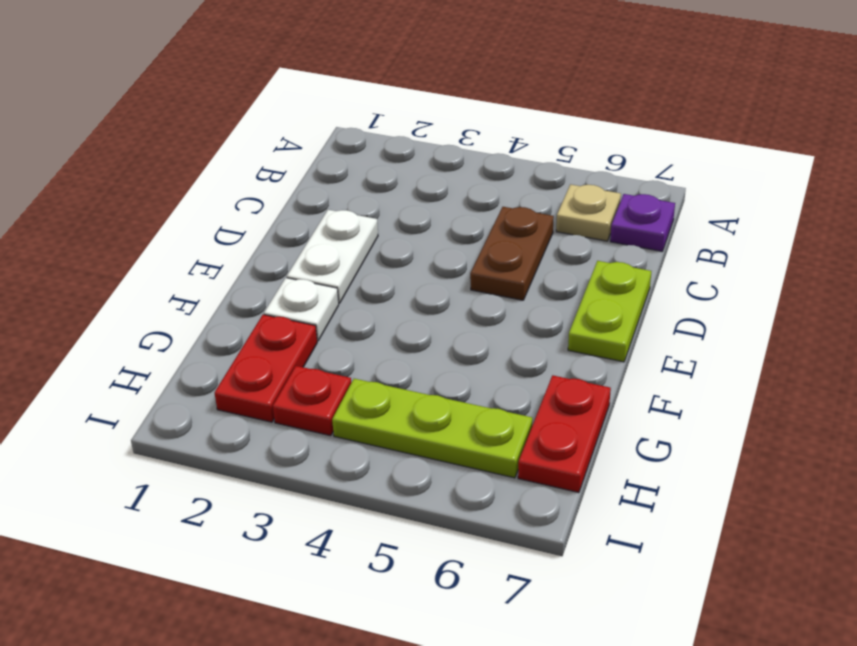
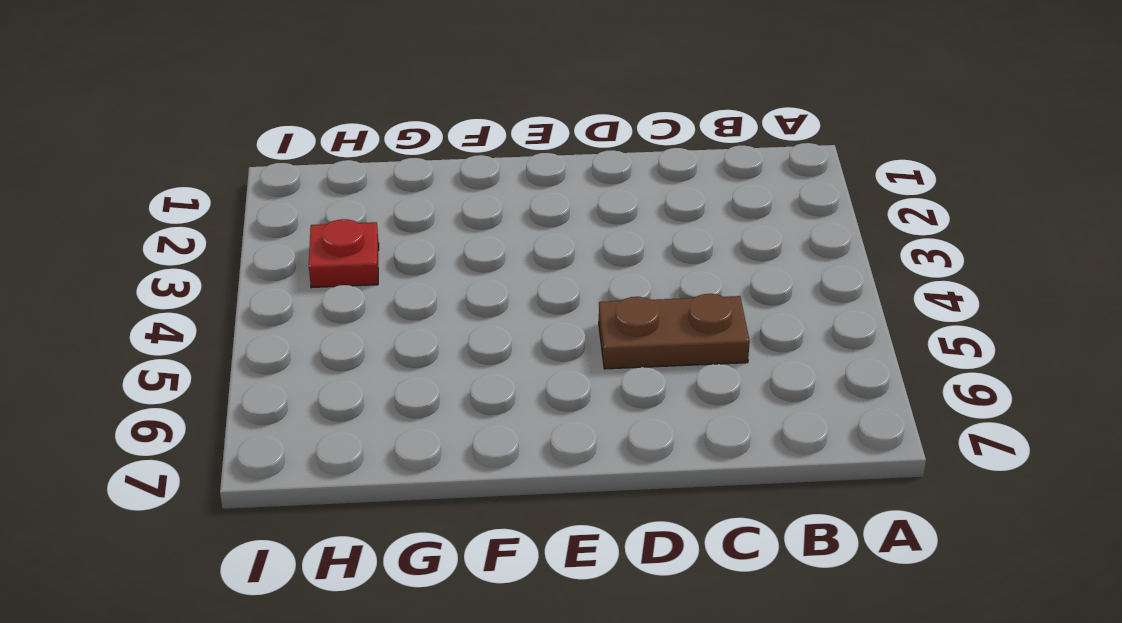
none -> tan plate B6 level 1
none -> purple plate B7 level 1

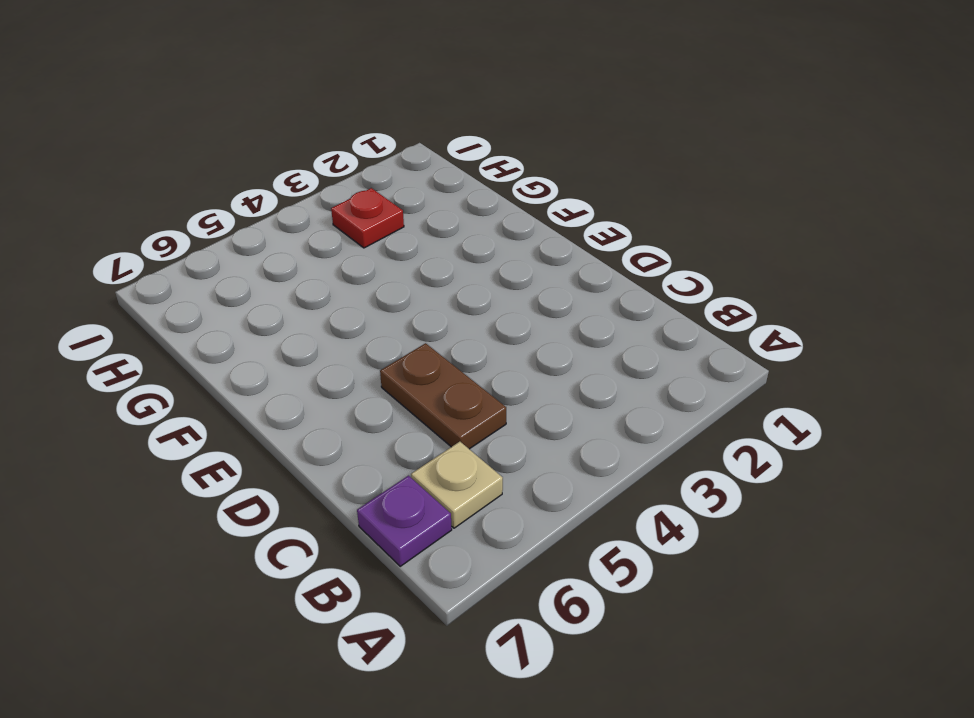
none -> white plate D2:E2 level 1
none -> lime plate D7:E7 level 1

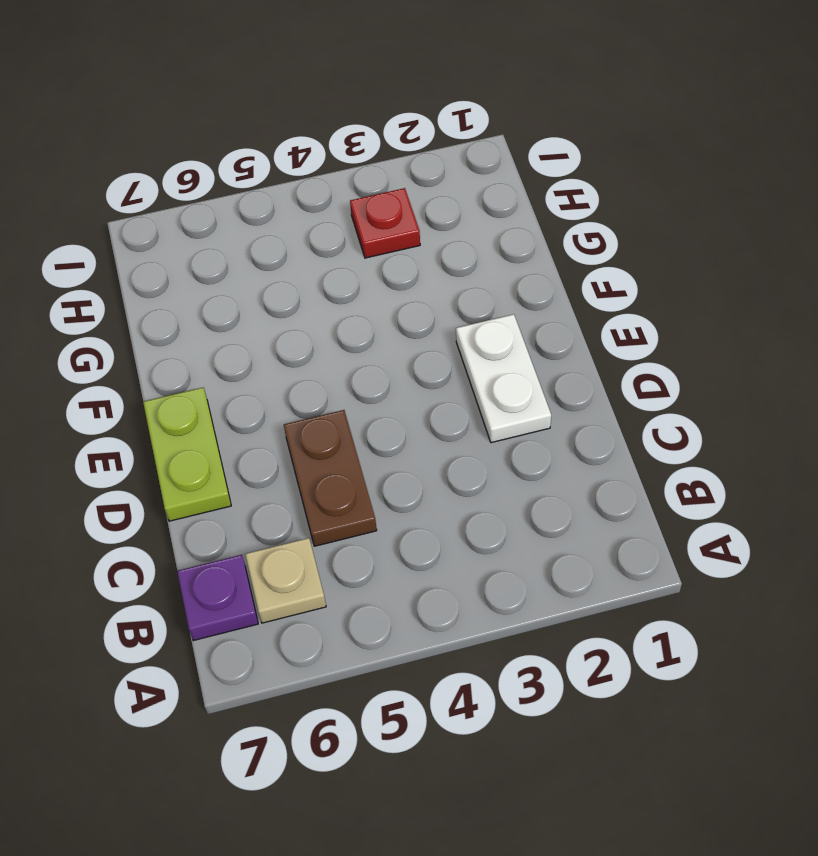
none -> white plate F2 level 1
none -> red plate G2:H2 level 1

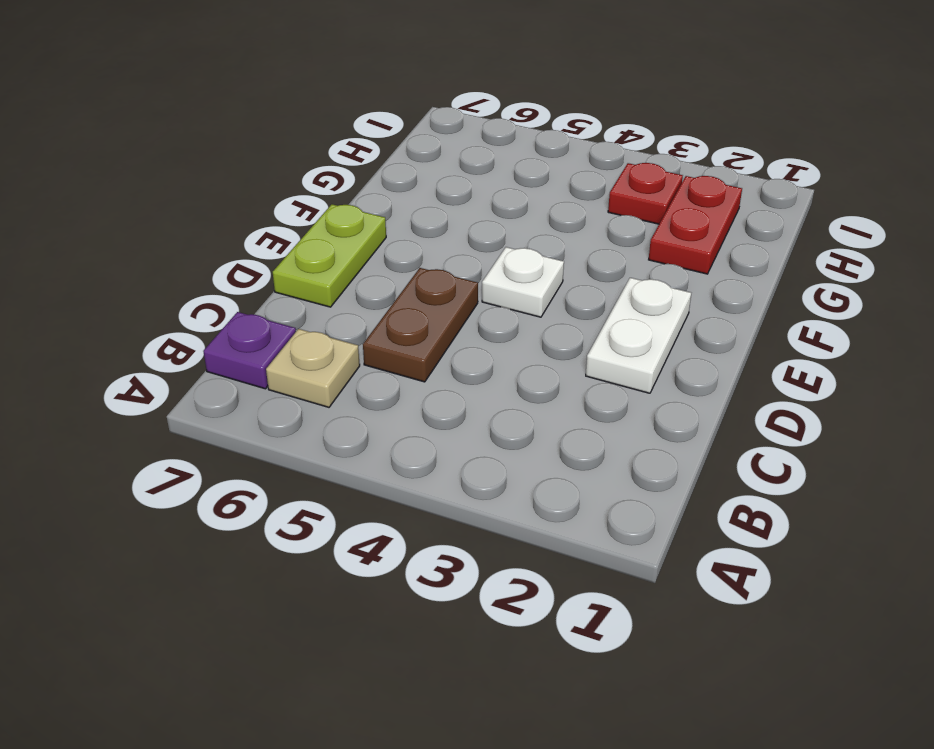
white plate E4 level 1 -> white plate F2 level 1
none -> red plate G7:H7 level 1
none -> lime plate H4:H6 level 1

